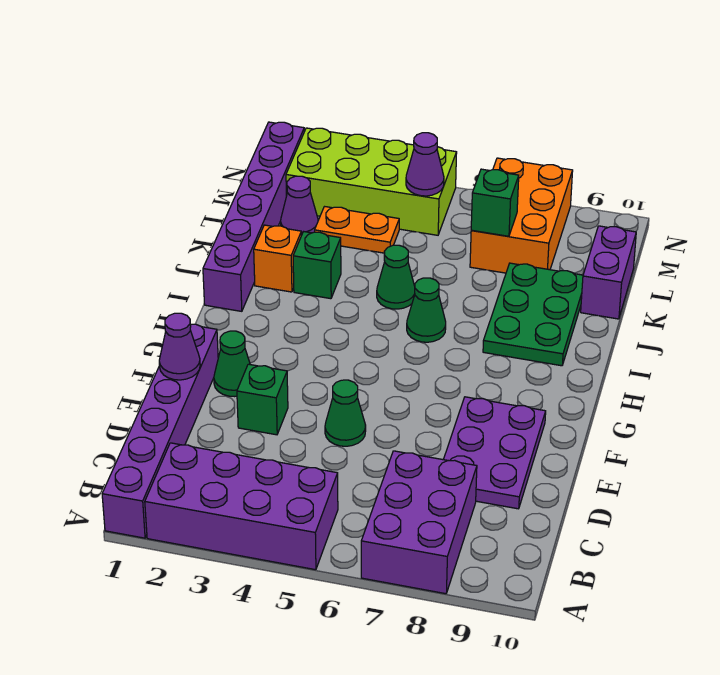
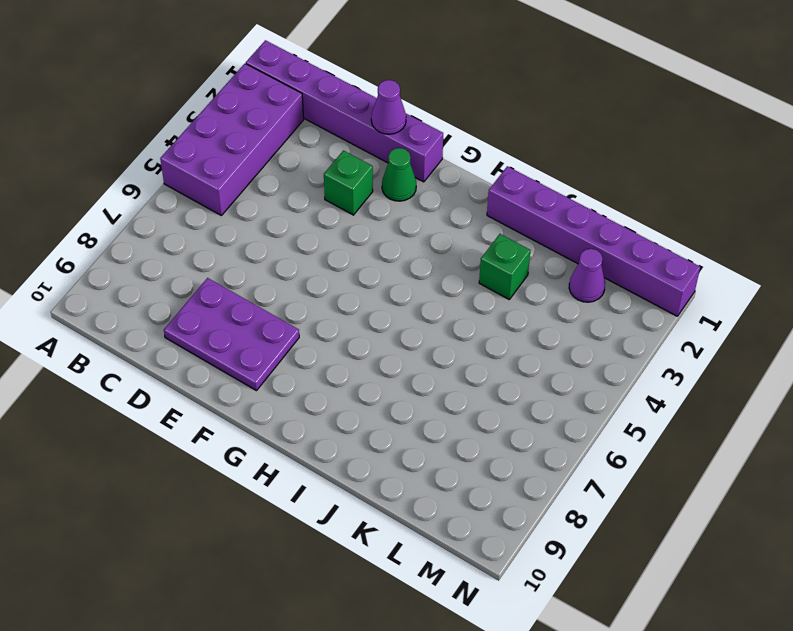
none -> purple brick A7:C8 level 1
none -> green cone E5 level 1
none -> green cone I6 level 1

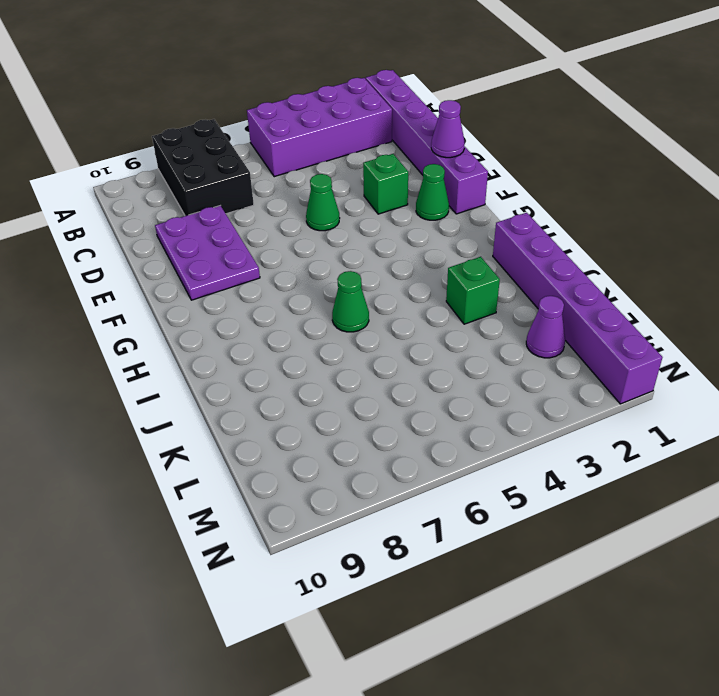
black brick A7:C8 level 1 -> purple brick A7:C8 level 1
none -> green plate I8:K9 level 1
none -> orange brick J2 level 1
none -> green cone J5 level 1

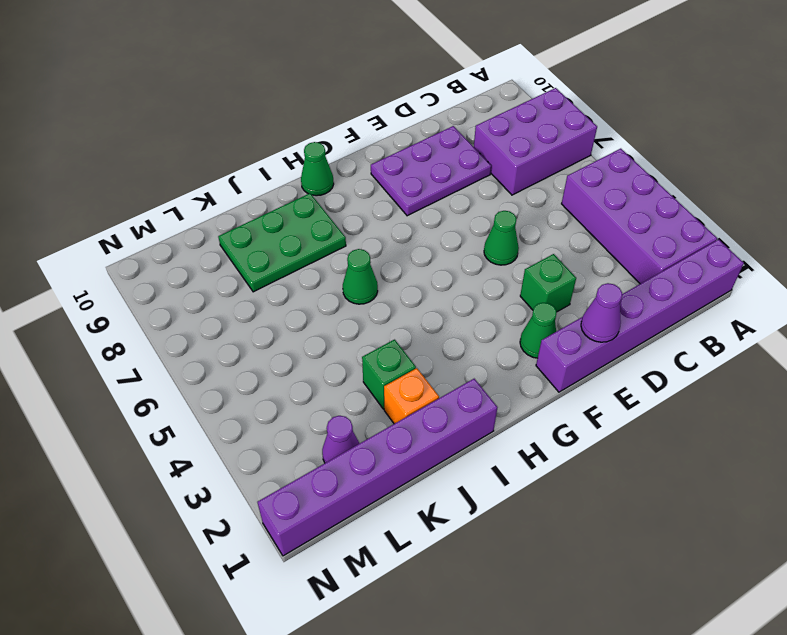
green cone H10 level 1 -> green cone J5 level 1
none -> purple brick K10:L10 level 1
none -> orange plate L3:L4 level 1
none -> orange brick L7:N8 level 1

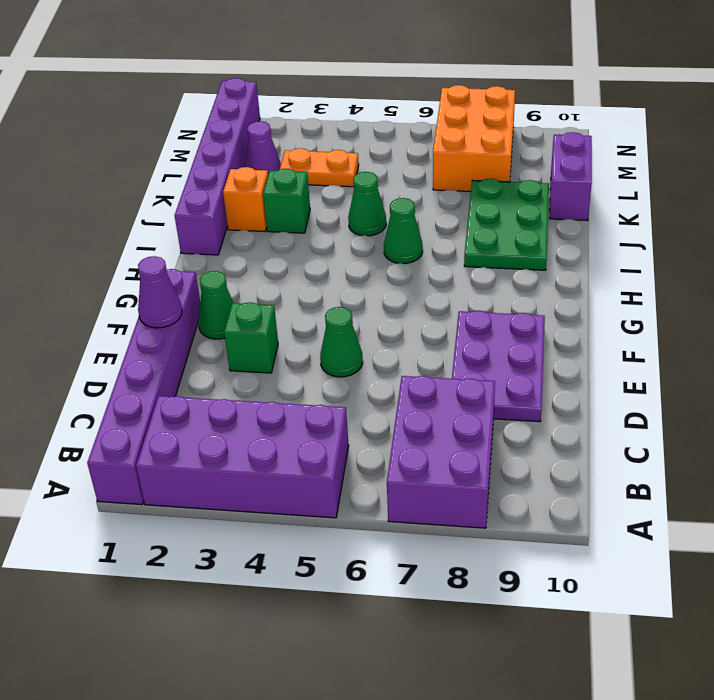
none -> lime brick M2:N5 level 1
none -> green brick L7 level 2
none -> purple cone M5 level 2

